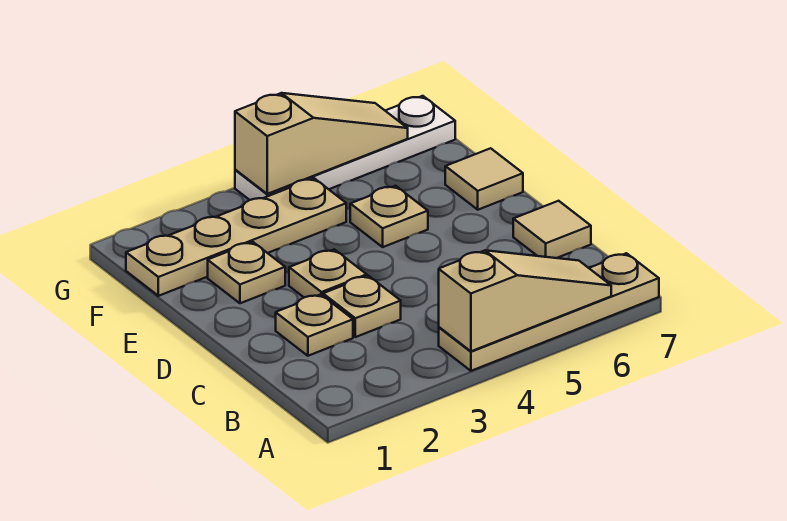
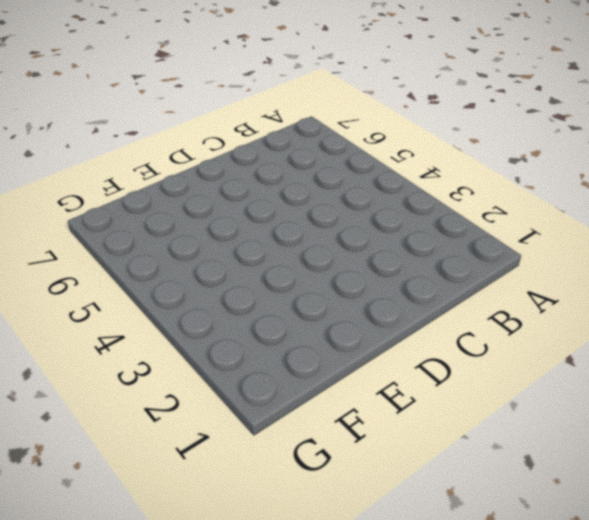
none -> tan plate A4:A7 level 1
none -> tan plate C2 level 1
none -> tan plate C3 level 1

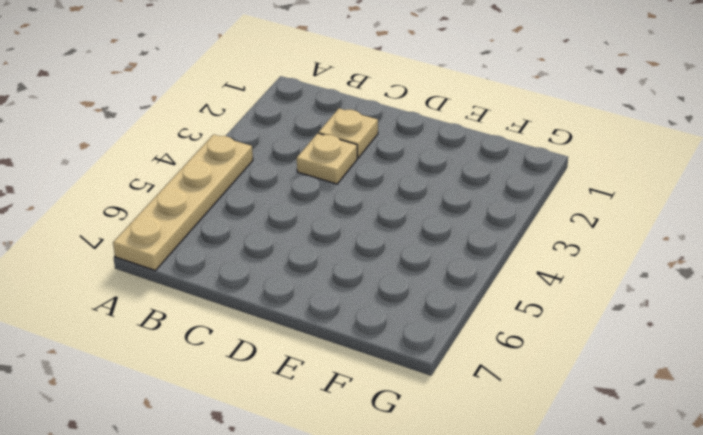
none -> tan tile C7 level 1
none -> tan plate D3 level 1
none -> tan plate E2 level 1

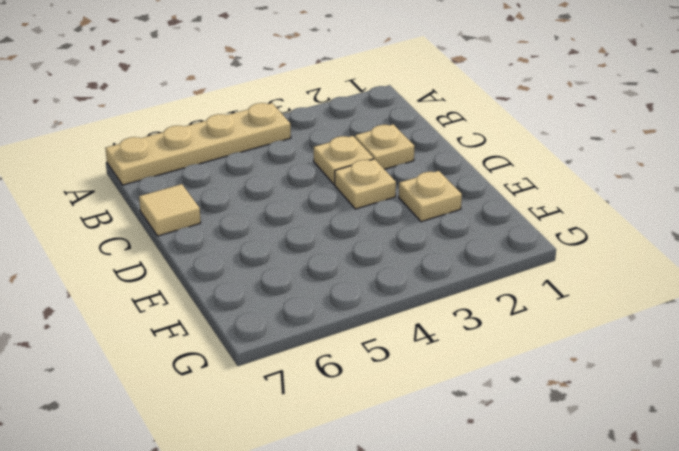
none -> tan plate E5 level 1
none -> tan tile E7 level 1
none -> tan plate F1:F4 level 1

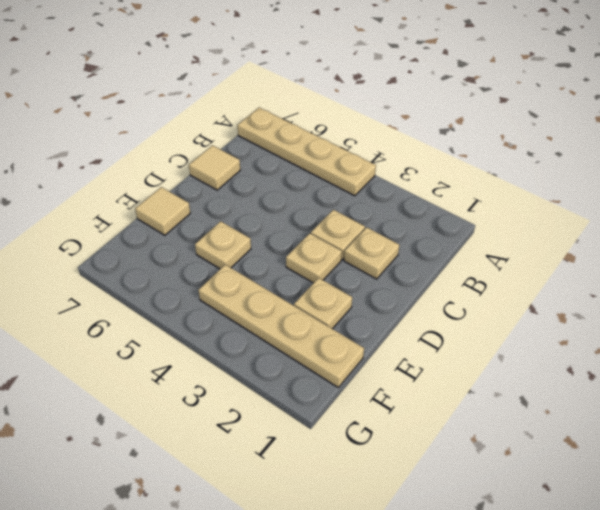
none -> white plate G4:G7 level 1
none -> tan slope A4:A6 level 2 top 4
none -> tan slope G4:G6 level 2 top 4

